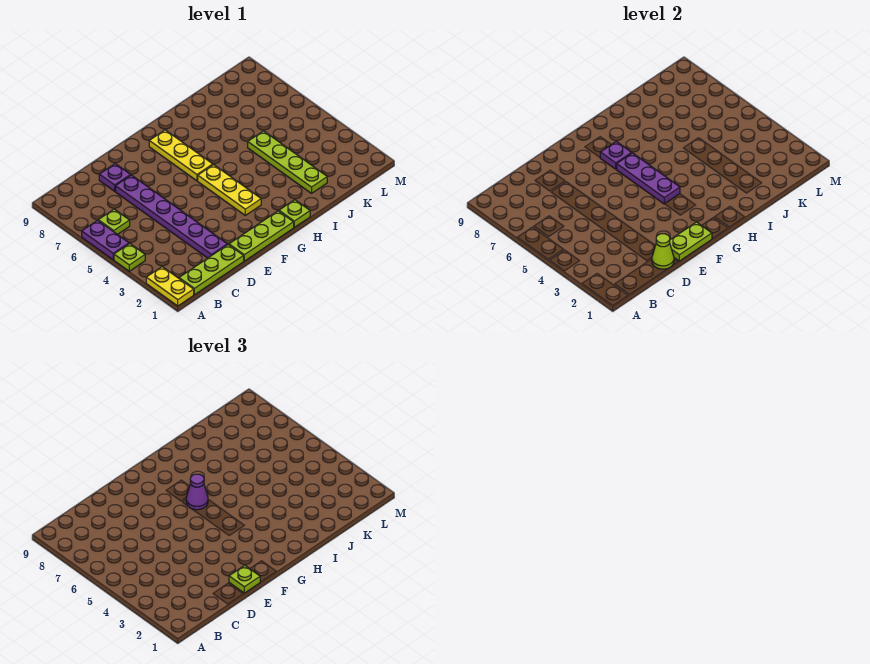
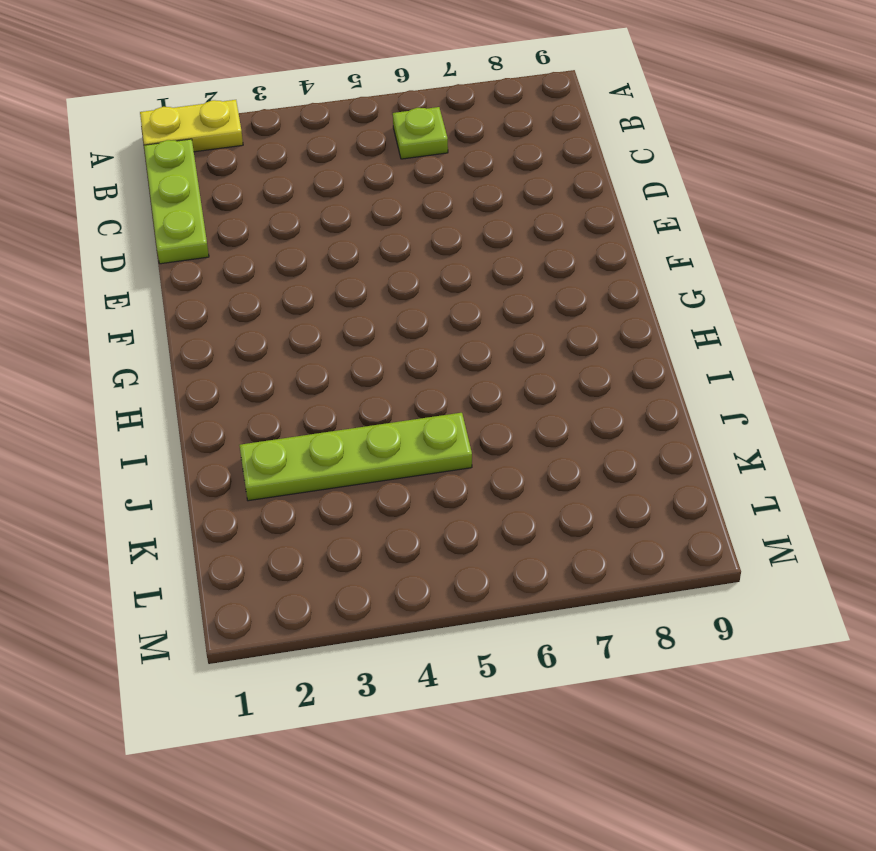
none -> lime plate A4 level 1
none -> purple plate A5:A6 level 1
none -> purple plate D2:D7 level 1

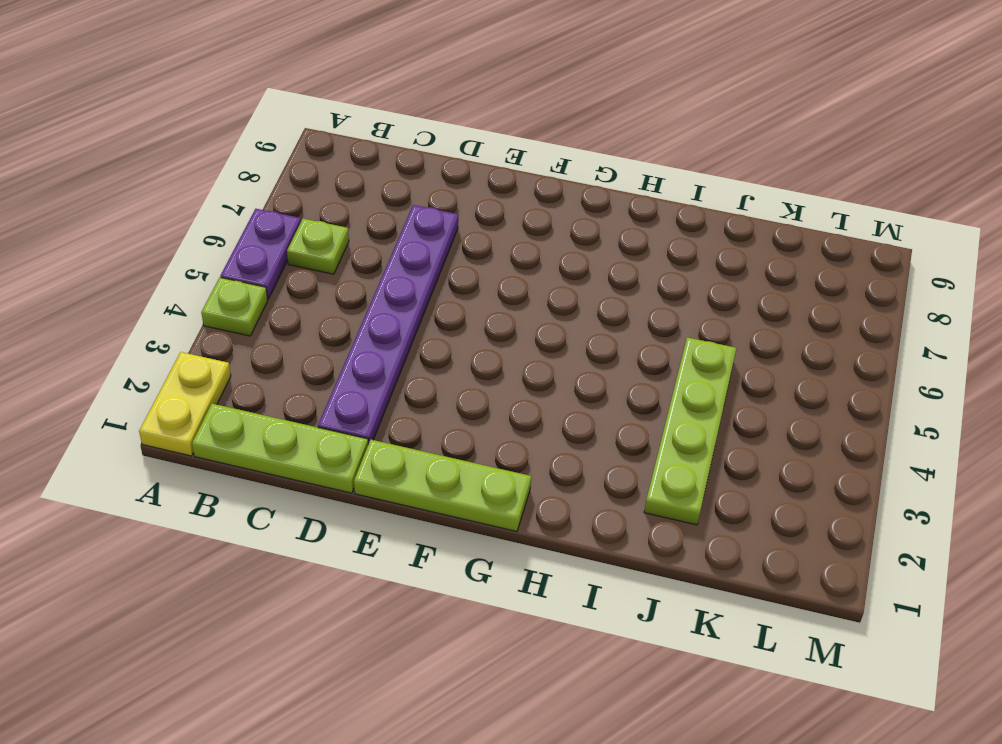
none -> purple plate D8 level 1
none -> yellow plate G3:G5 level 1
none -> yellow plate G6:G8 level 1

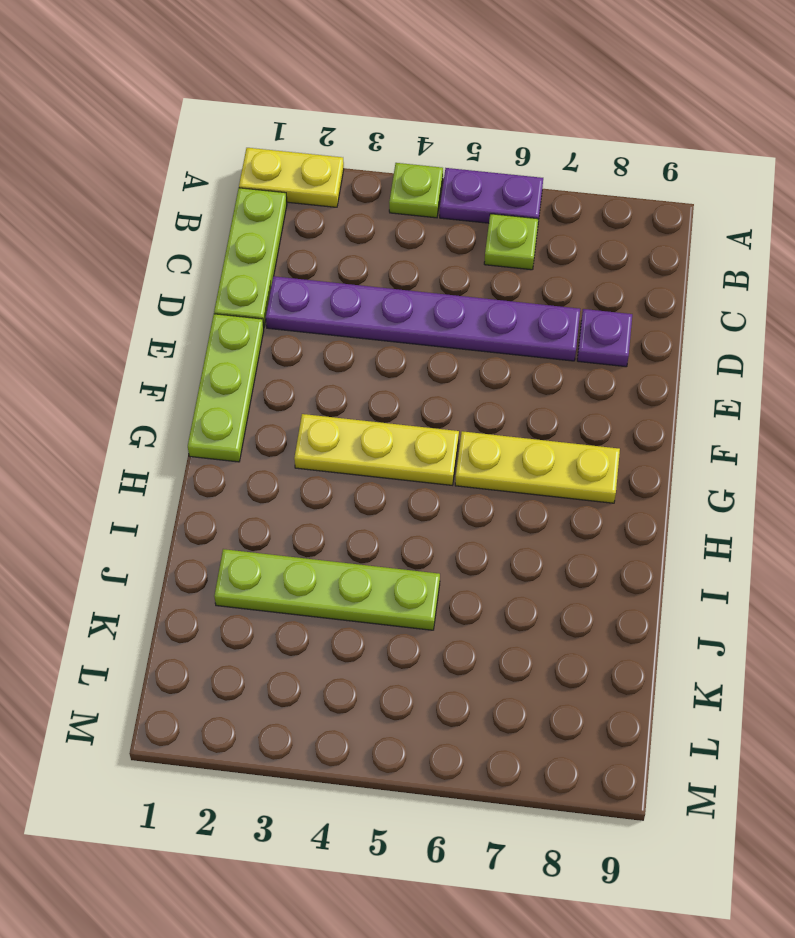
none -> lime plate H1 level 1
none -> lime cone D1 level 2
none -> lime plate E1:F1 level 2

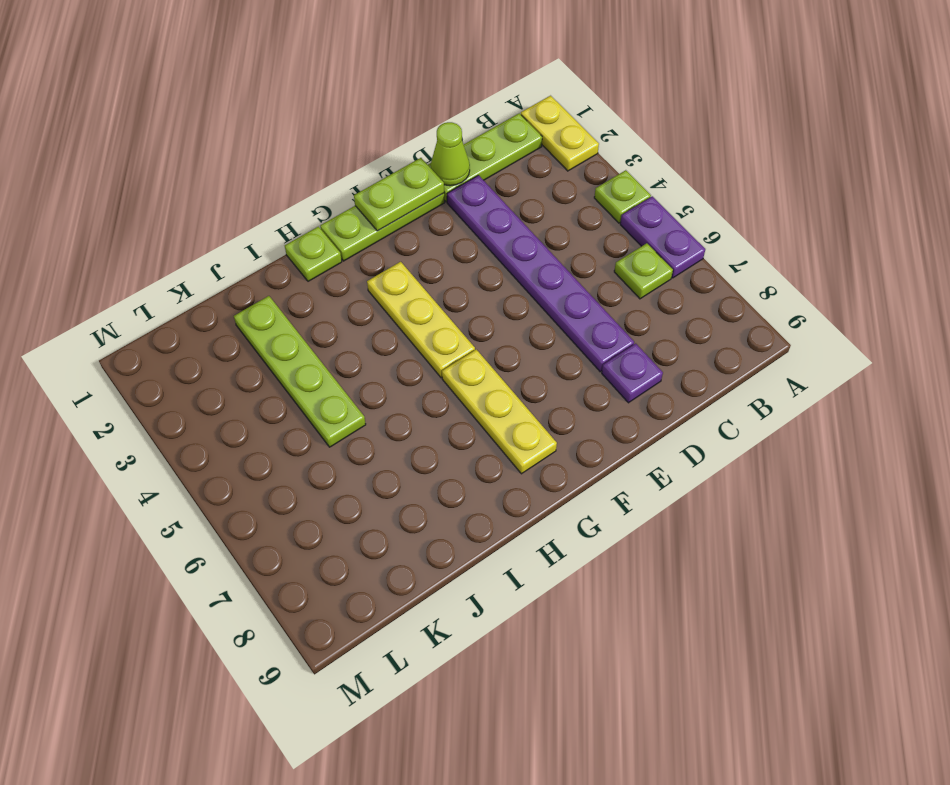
none -> purple plate G4:G6 level 2
none -> purple plate G7 level 2
none -> lime plate E1 level 3

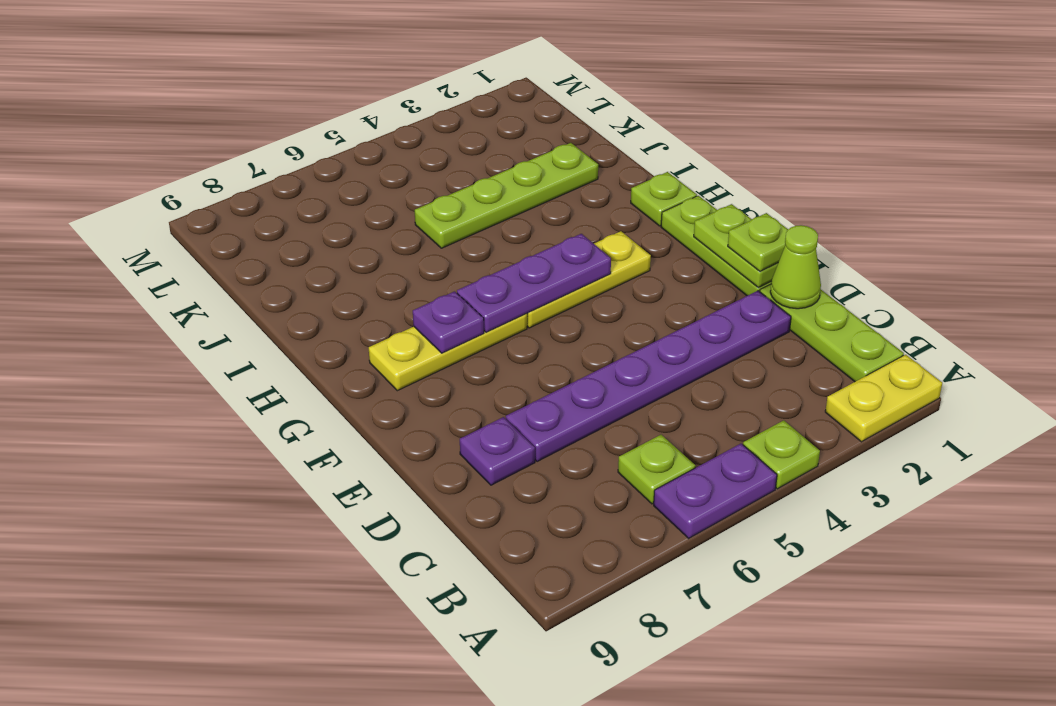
none -> purple cone G6 level 3

